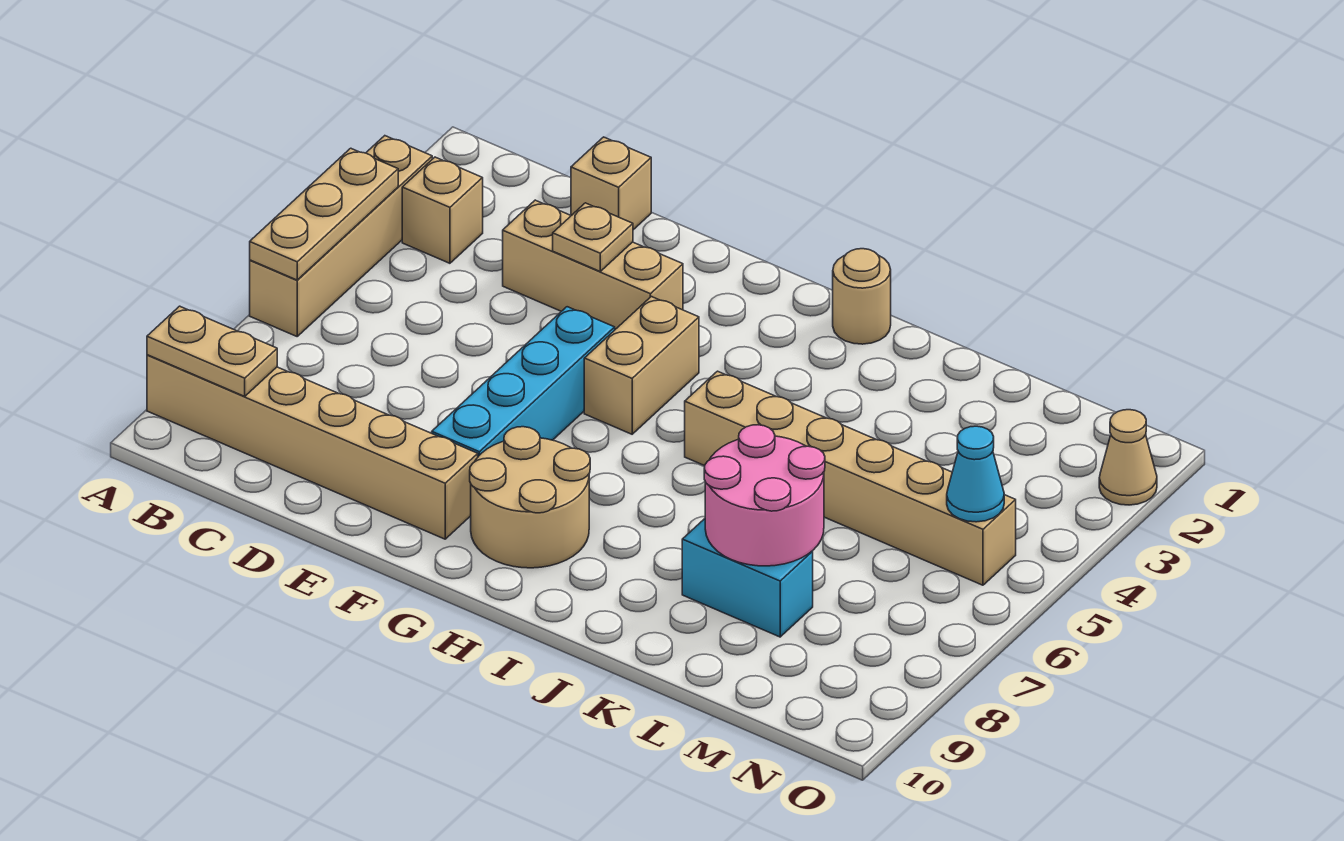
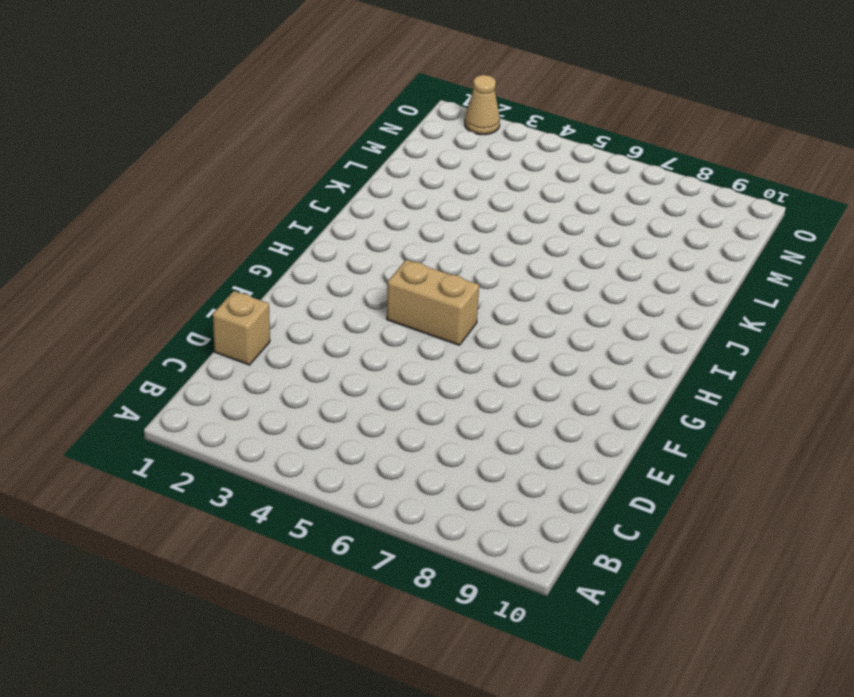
none -> tan brick A3:A6 level 1
none -> tan brick A9:F9 level 1
none -> tan brick B3 level 1

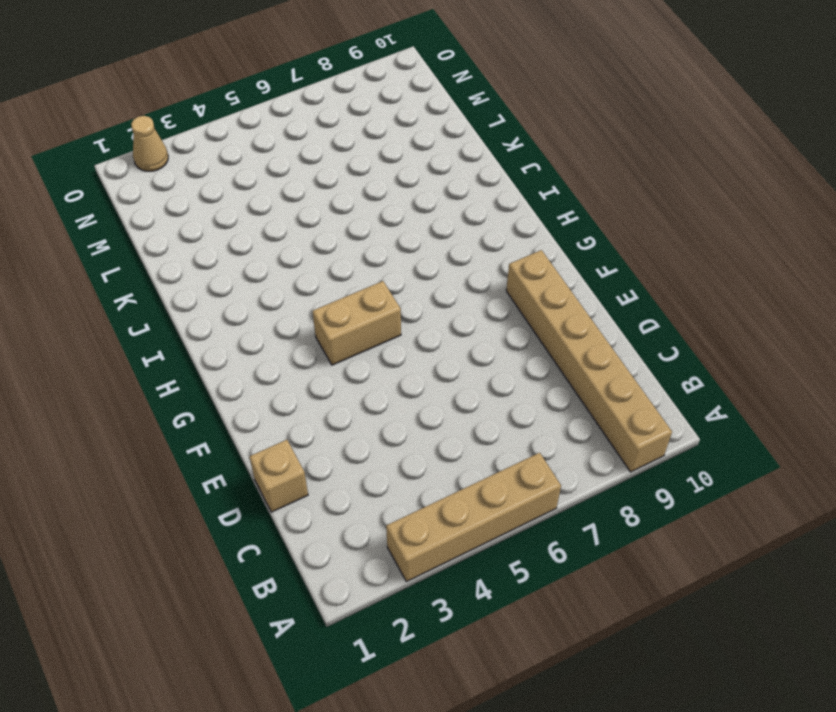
none -> tan brick B3 level 1
none -> tan brick D3:F3 level 1
none -> cyan brick F5:F8 level 1

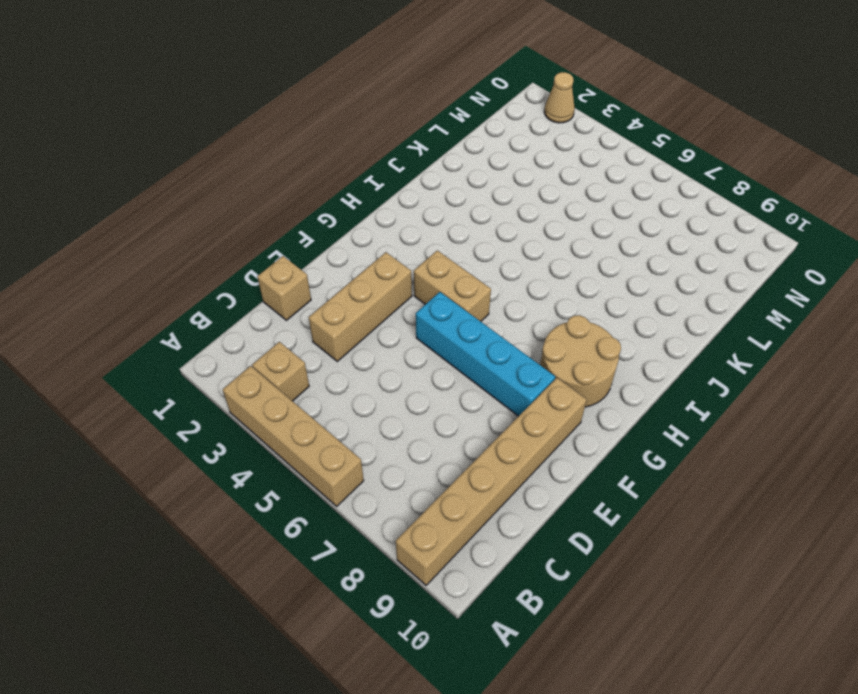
none -> tan round brick I1 level 1
none -> tan brick I5:N5 level 1
none -> cyan brick K8:L8 level 1

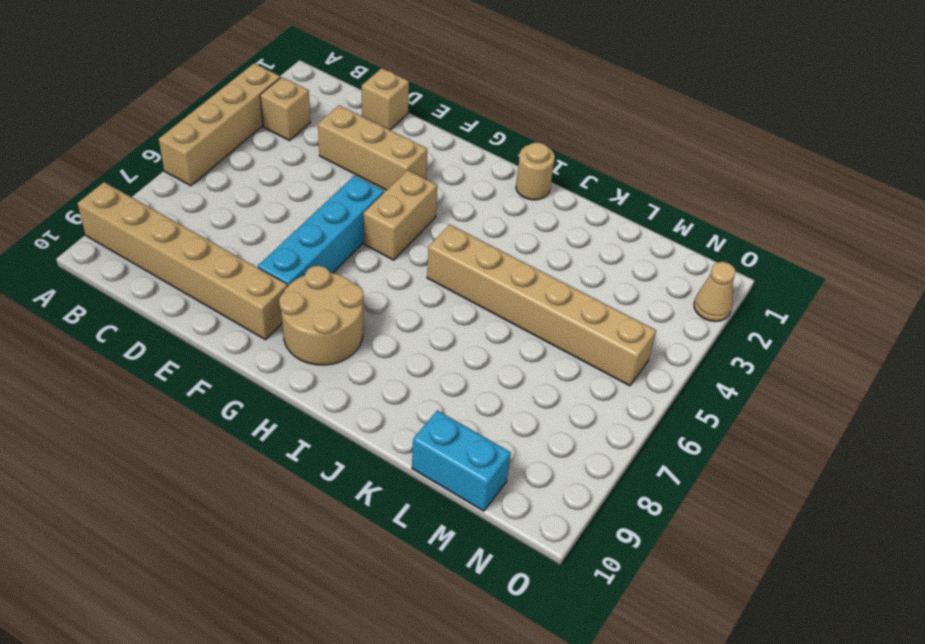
cyan brick L10:M10 level 1 -> cyan brick K8:L8 level 1
none -> tan plate A4:A6 level 2
none -> tan plate A9:B9 level 2
none -> tan plate E3 level 2

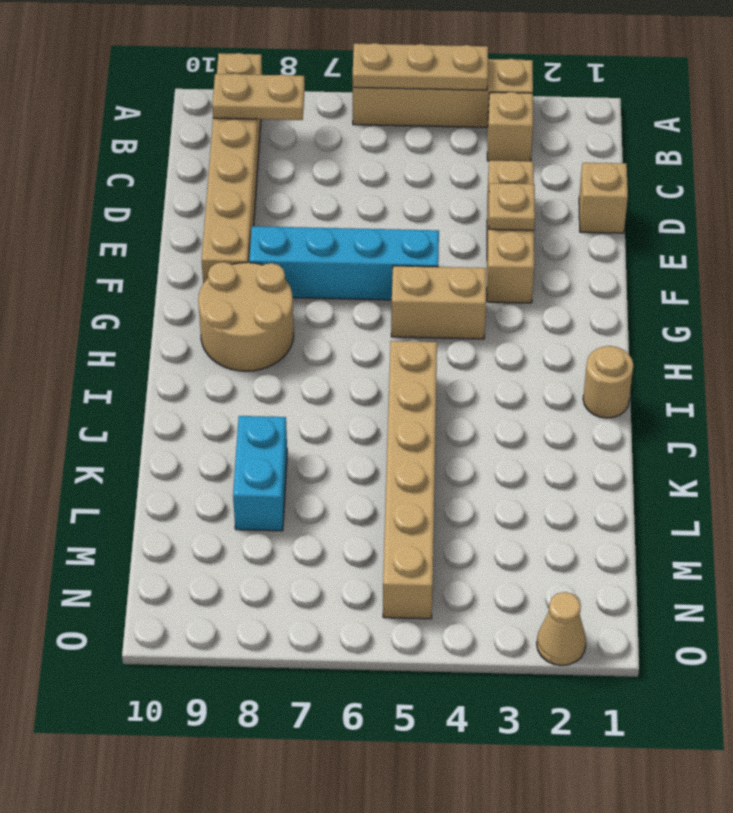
tan plate B8:B9 level 2 -> tan plate A9:B9 level 2
none -> pink round brick K7:L8 level 2
none -> cyan cone N5 level 2

